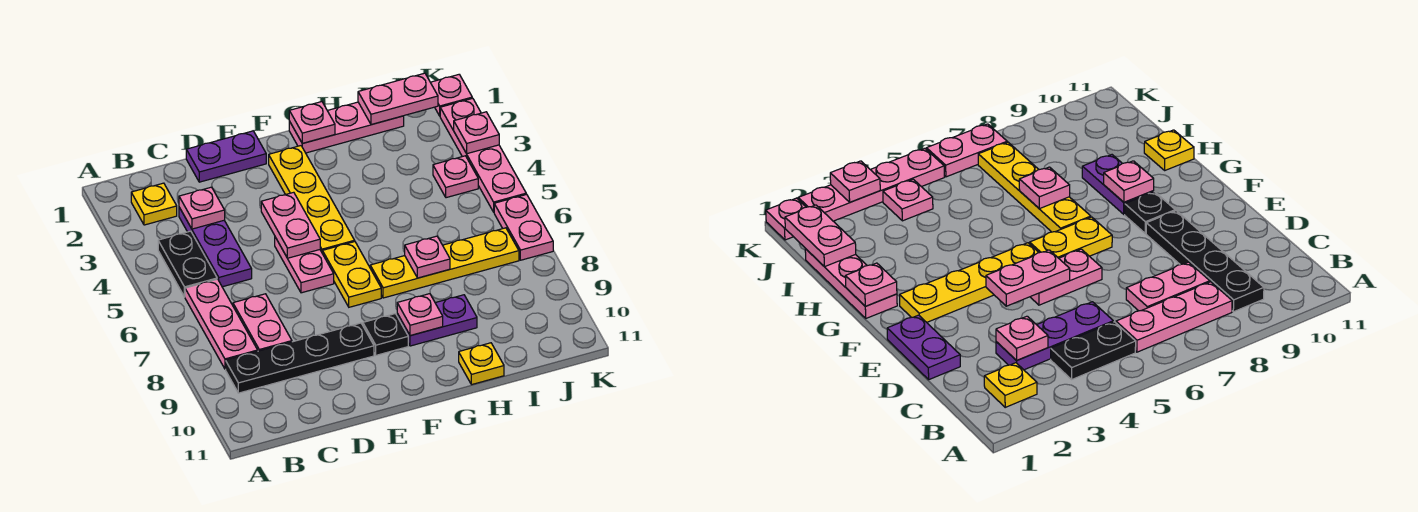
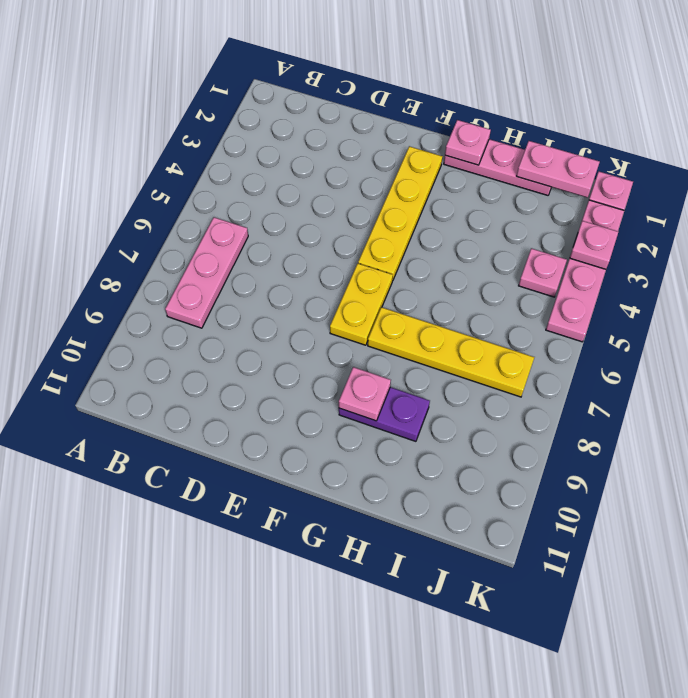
none -> yellow plate B2 level 1
none -> black plate B4:B5 level 1
none -> black plate B9:E9 level 1

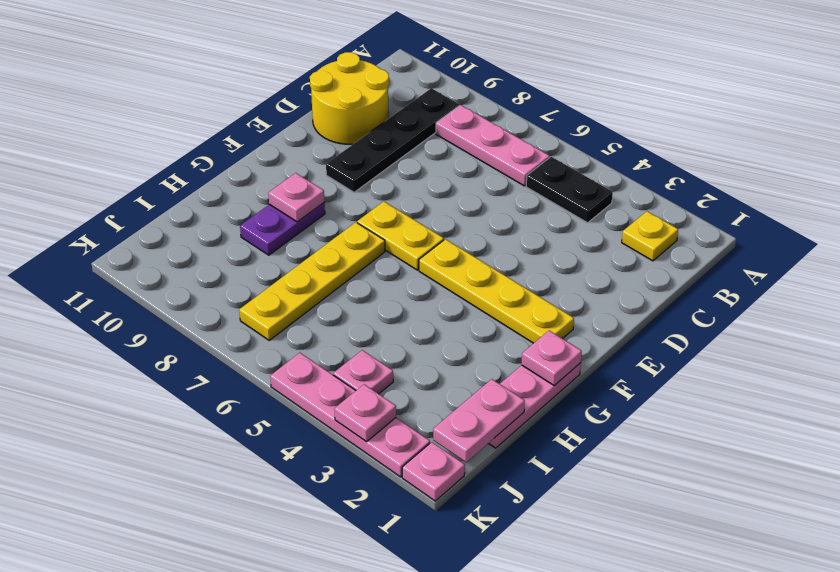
yellow round brick C10:D11 level 1 -> none
none -> purple plate C3:C5 level 1
none -> pink plate C7:C8 level 1
none -> purple plate D1:E1 level 1

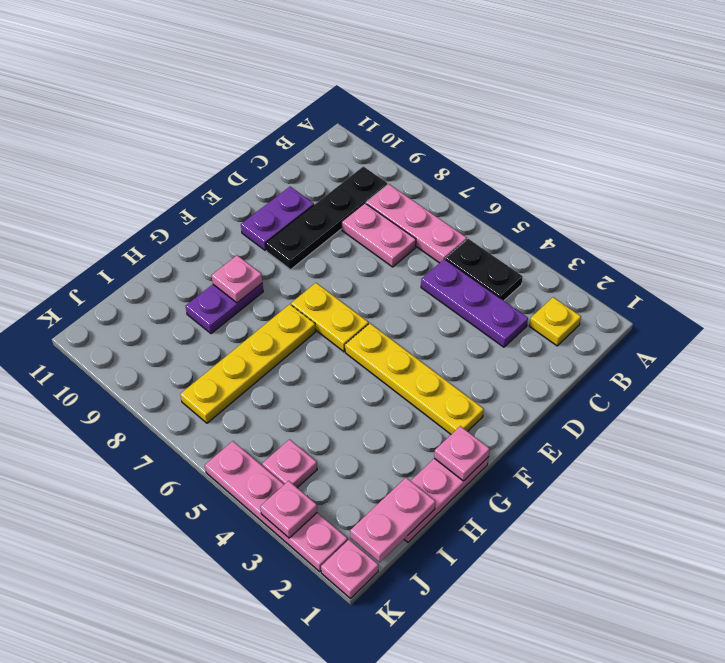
purple plate D10:E10 level 1 -> purple plate D1:E1 level 1
none -> pink plate E5:E6 level 1
none -> black plate F9 level 1
none -> yellow plate H11 level 1

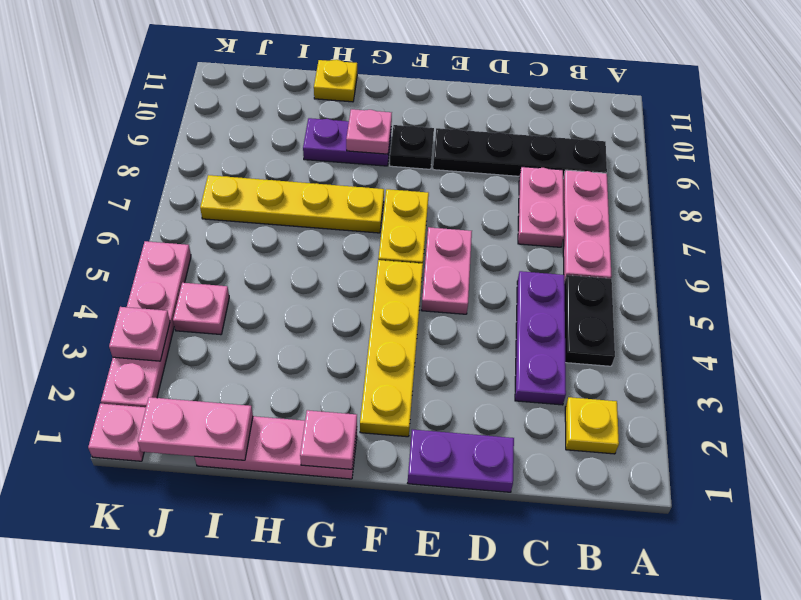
none -> pink plate K6:K7 level 1
none -> pink plate C3 level 2
none -> pink plate E4:E5 level 2

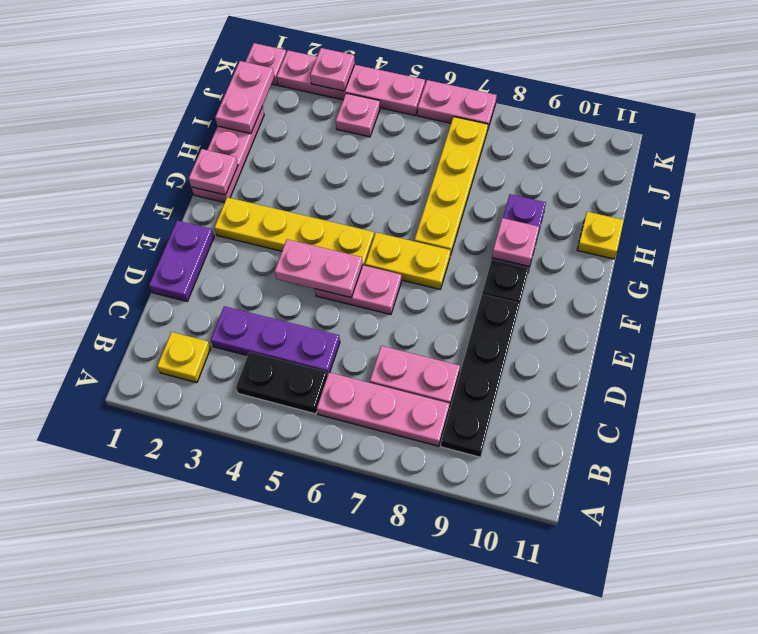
none -> pink plate C3 level 2
none -> pink plate H7 level 2

